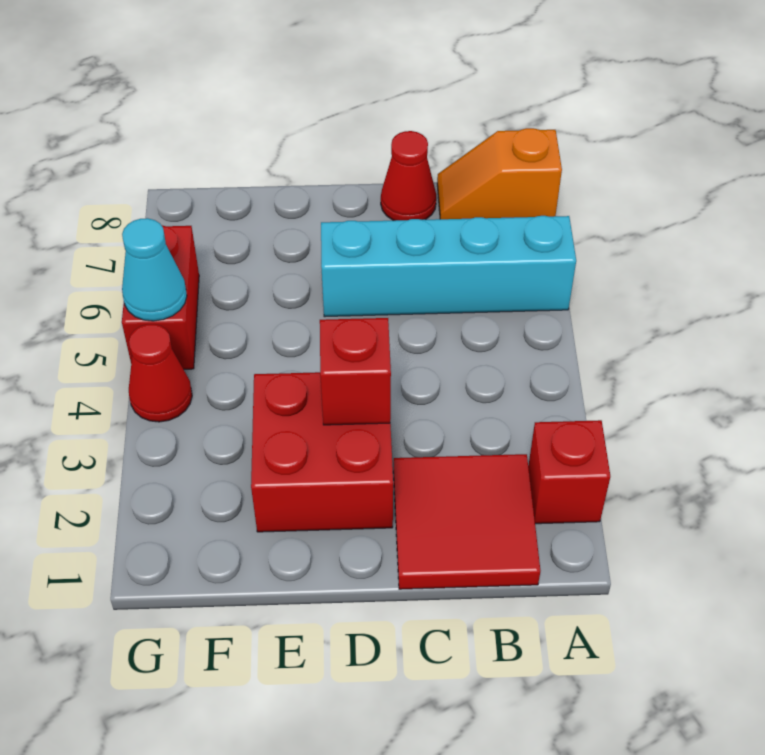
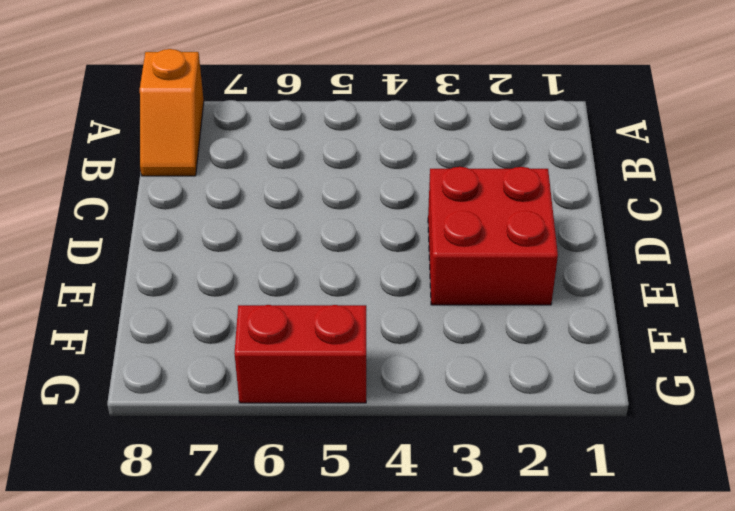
none -> red brick A2 level 1
none -> cyan brick A6:D6 level 1

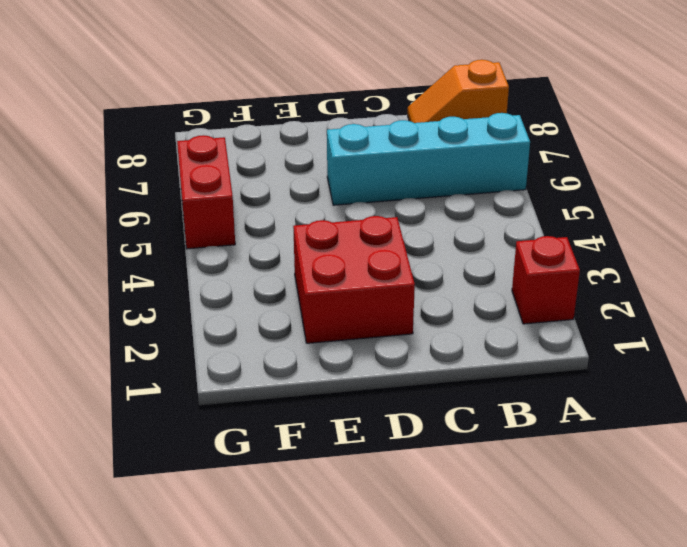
none -> red tile B1:C2 level 1
none -> red cone C8 level 1

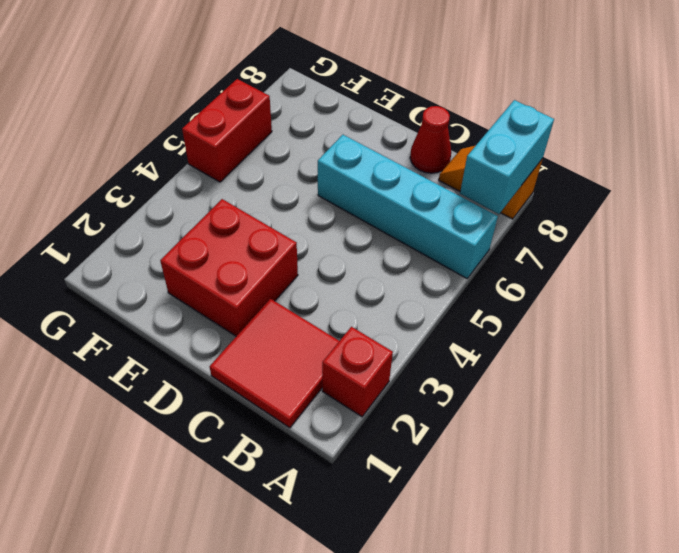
cyan brick A7:A8 level 2 -> none
none -> red cone G4 level 1
none -> red brick D3 level 2

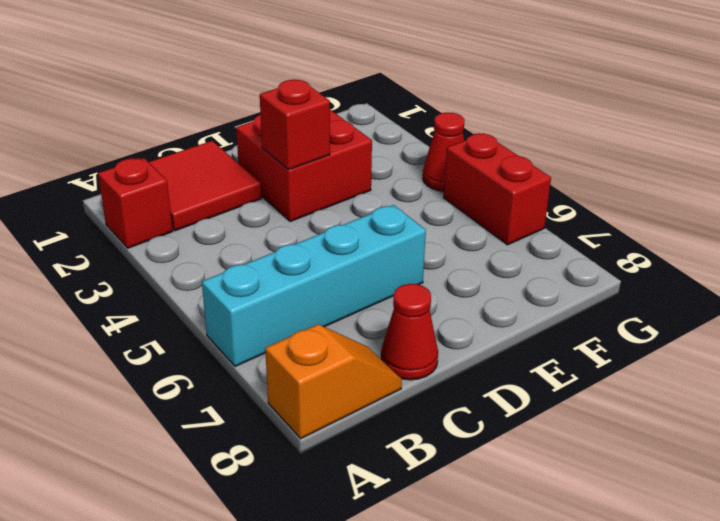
none -> cyan cone G5 level 2

